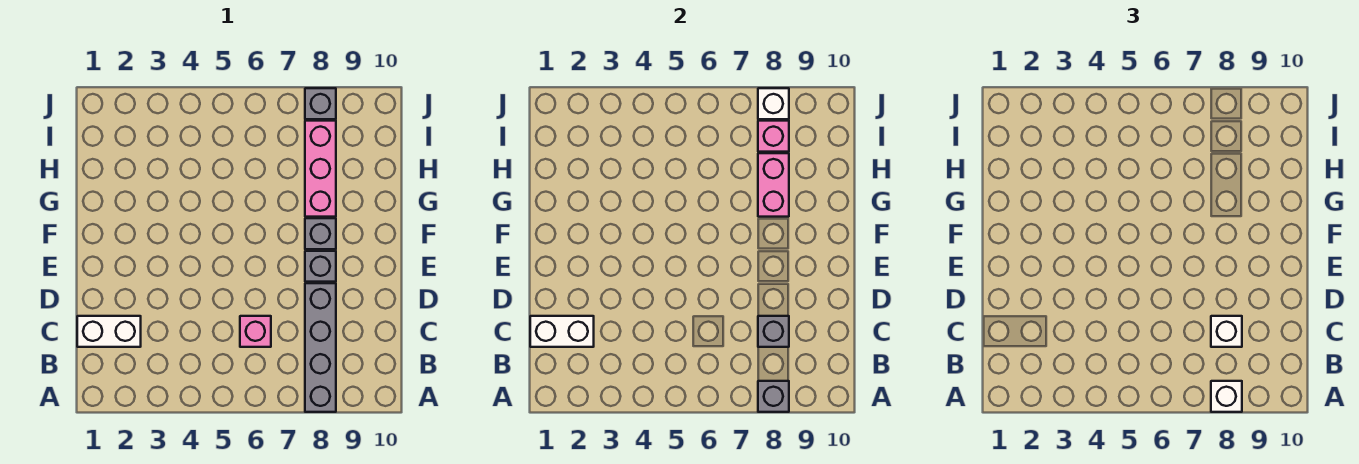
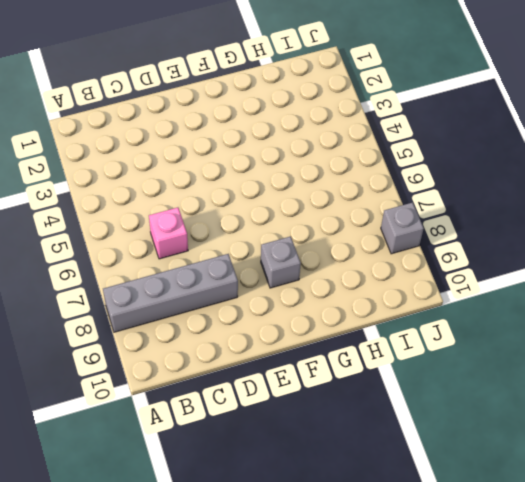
none -> white brick C1:C2 level 1
none -> grey brick E8 level 1
none -> pink brick G8:I8 level 1

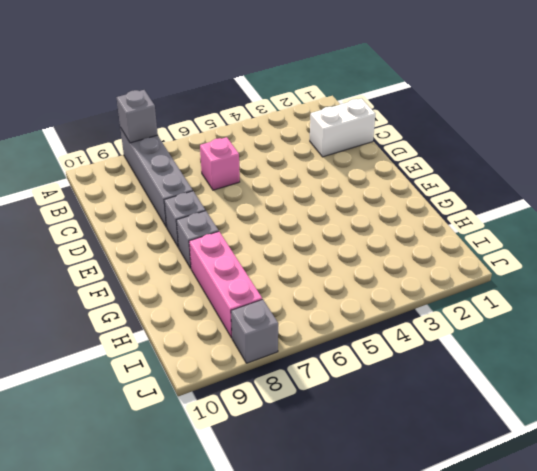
none -> white brick C1:C2 level 2
none -> grey brick C8 level 2
none -> pink brick G8:H8 level 2

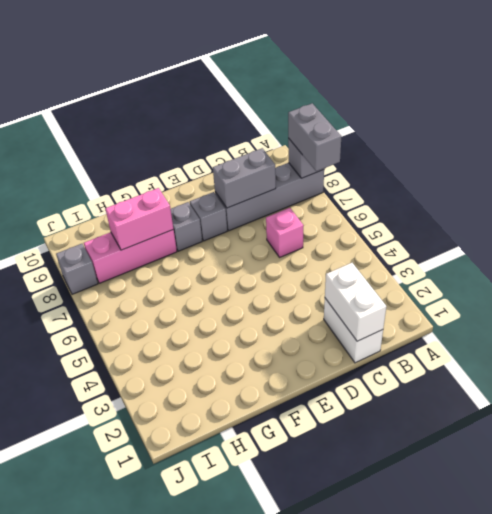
grey brick A7:A8 level 3 -> white brick A8 level 3
grey brick C8:D8 level 2 -> grey brick C8 level 2
none -> pink brick I8 level 2
none -> white brick J8 level 2
none -> white brick C8 level 3

